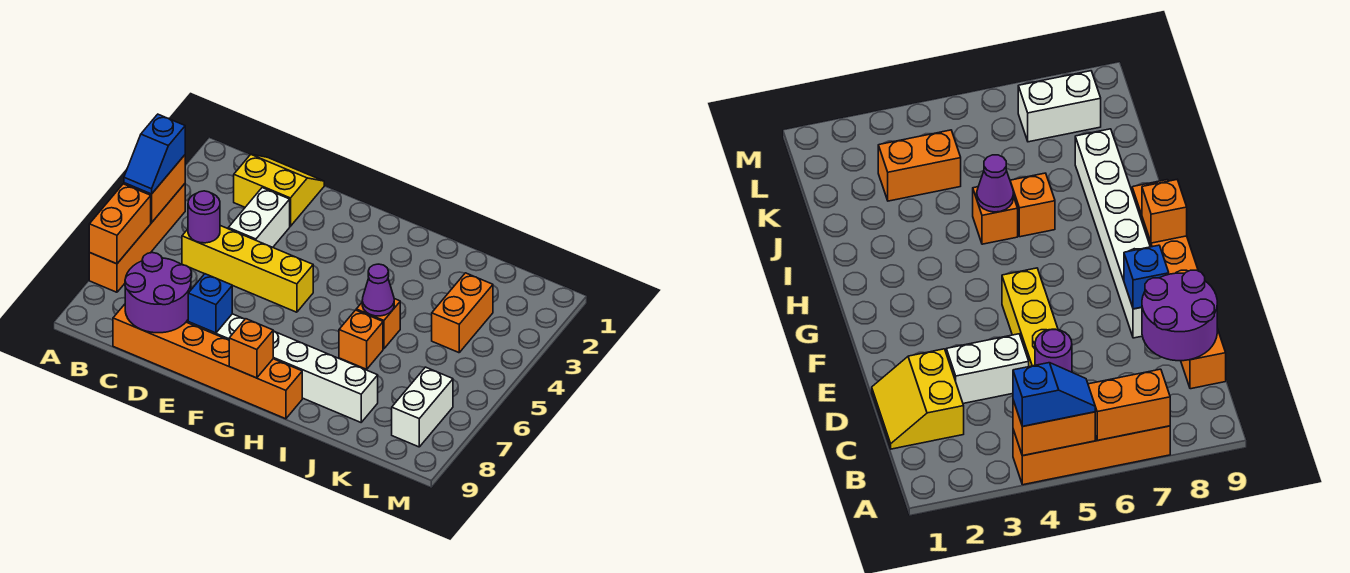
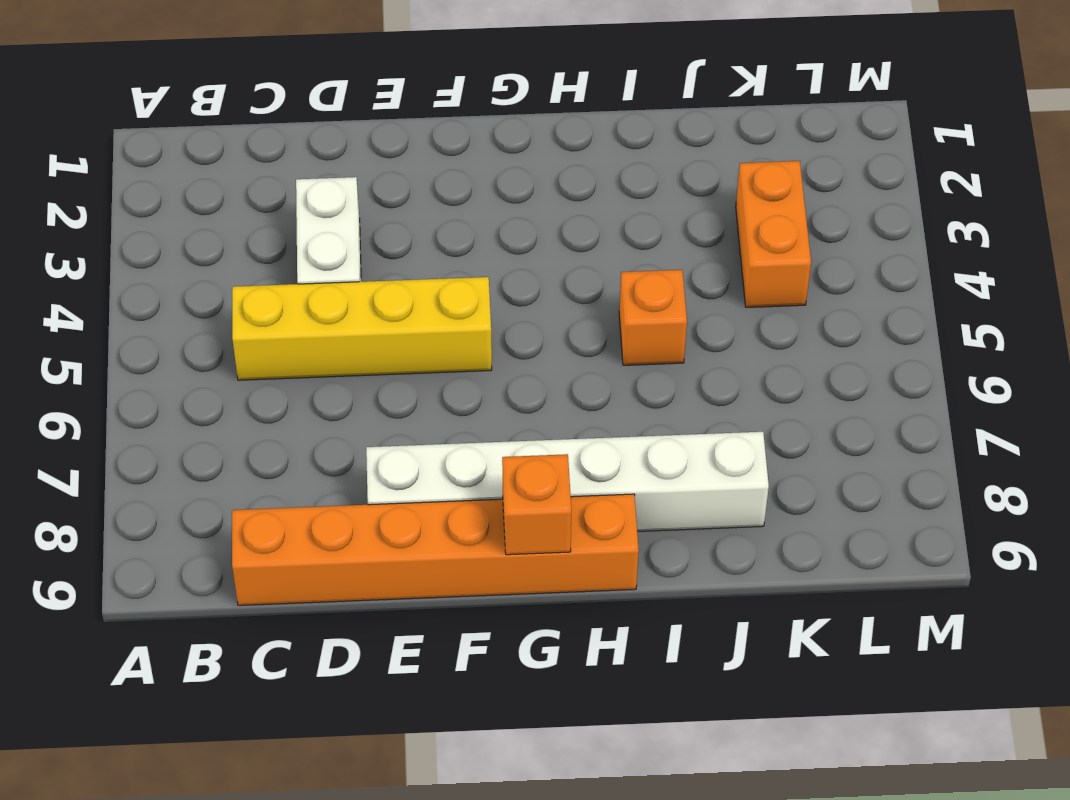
none -> orange brick A4:A7 level 1
none -> yellow slope C1:D2 level 1 top 2
none -> orange brick I6 level 1

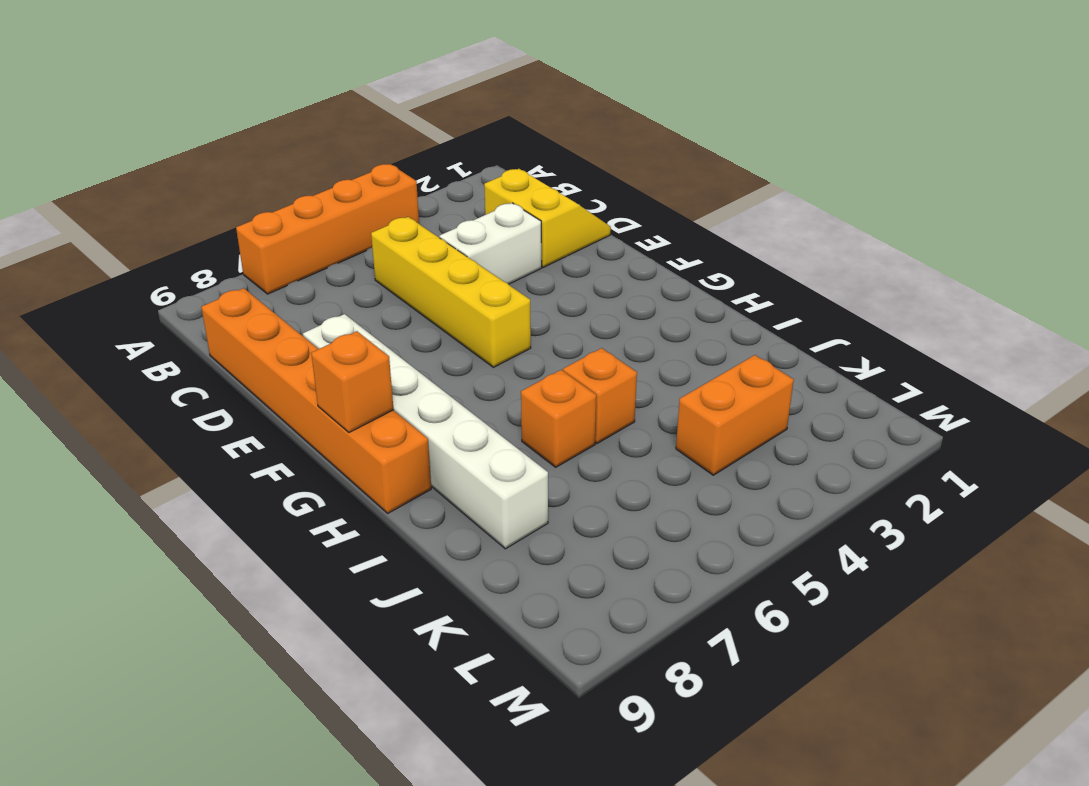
none -> white brick L7:L8 level 1
none -> orange brick A4:A5 level 2
none -> orange brick A6:A7 level 2

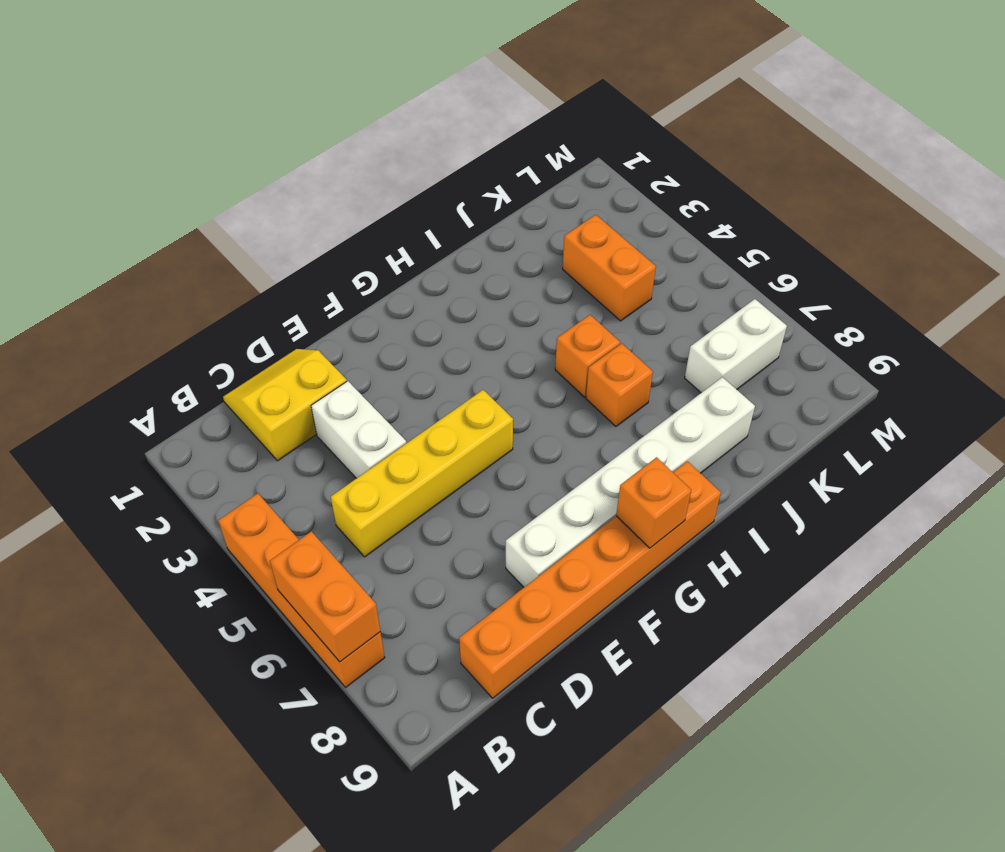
white brick K7:L7 level 1 -> white brick L7:L8 level 1
none -> orange brick A4:A5 level 2
none -> purple round brick C5 level 2
none -> purple round brick C8:D9 level 2

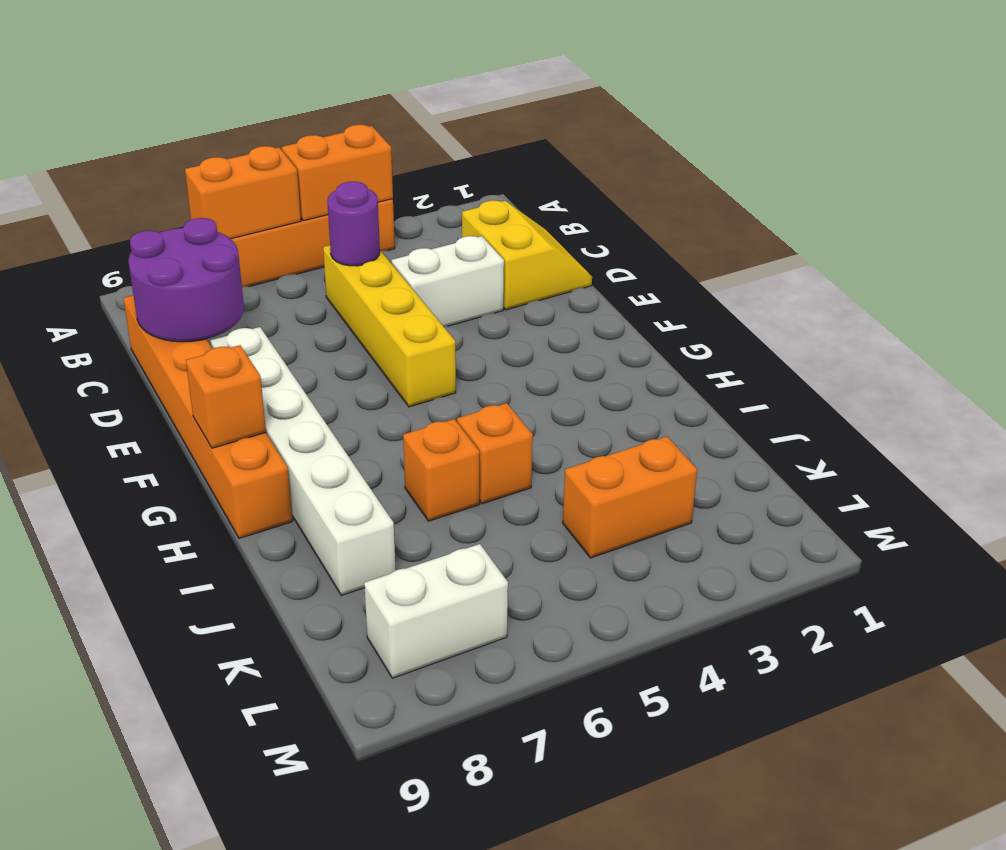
none -> blue brick E8 level 2
none -> purple cone I5 level 2
none -> blue slope A4:A5 level 3 top 4

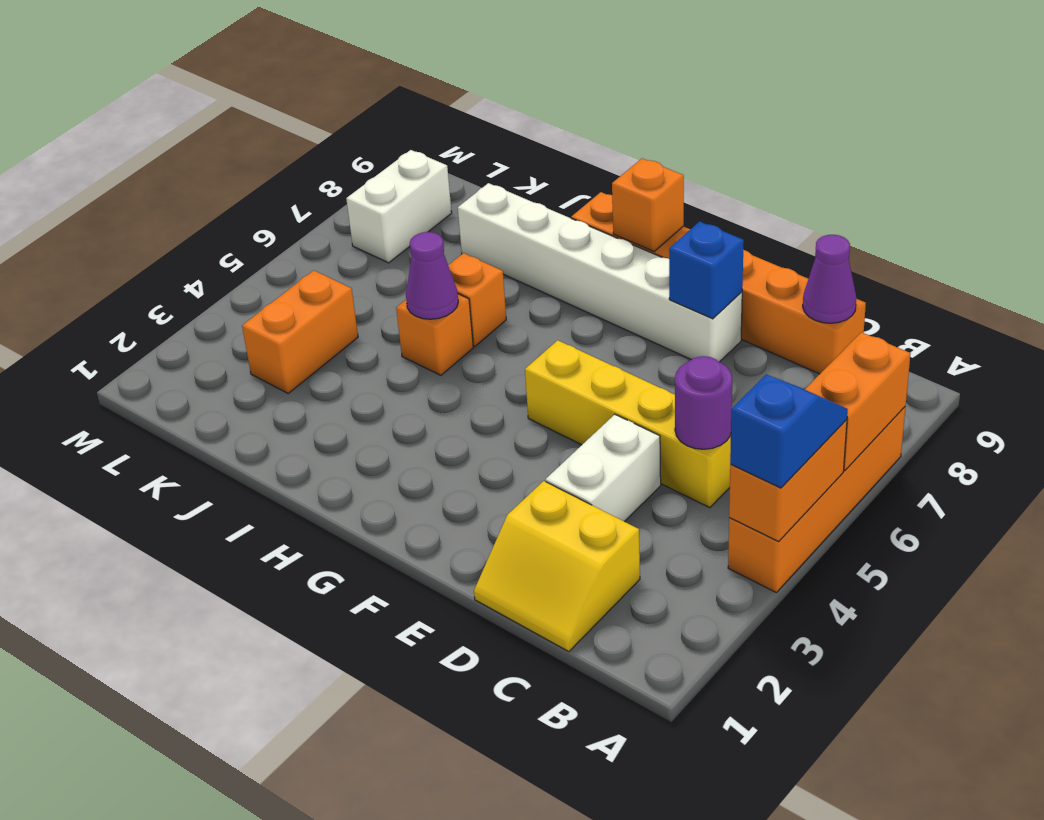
purple cone C9 level 2 -> purple round brick C8:D9 level 2

